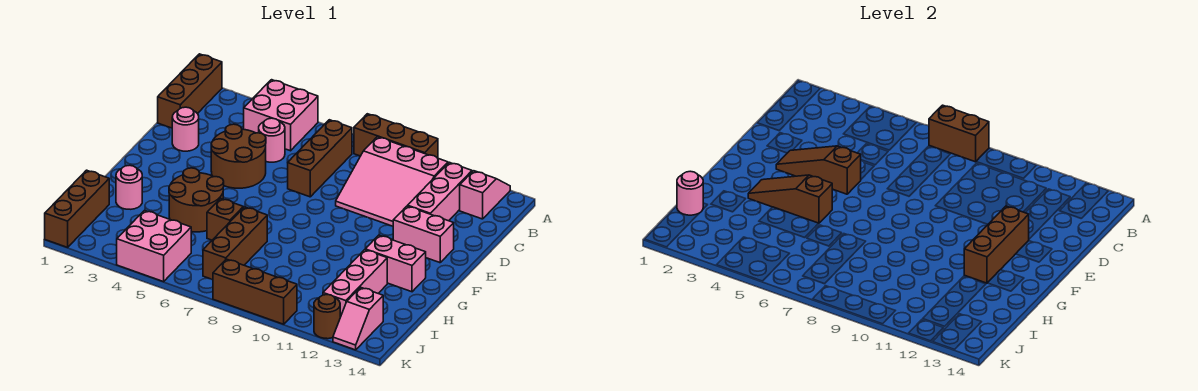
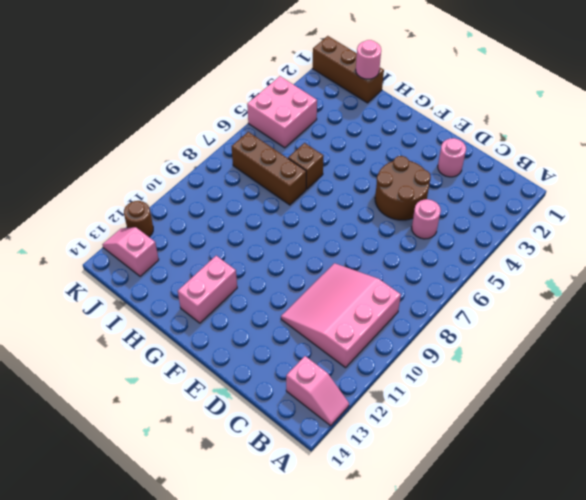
none -> brown brick A1:C1 level 1
none -> pink brick A4:B5 level 1
none -> brown brick A8:A10 level 1

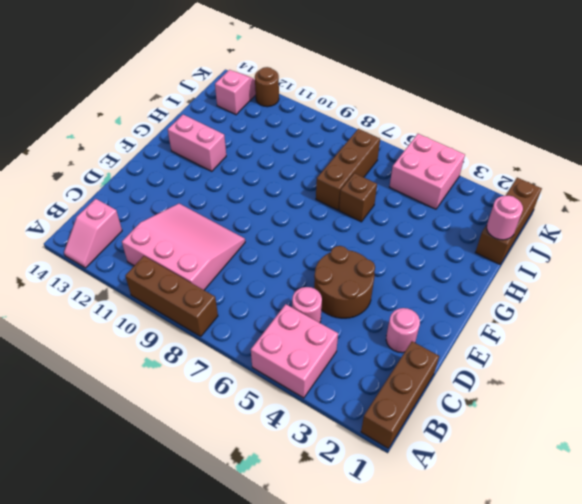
none -> brown brick B7:D7 level 1
none -> pink brick B12:D12 level 1
none -> pink brick E12:E13 level 1

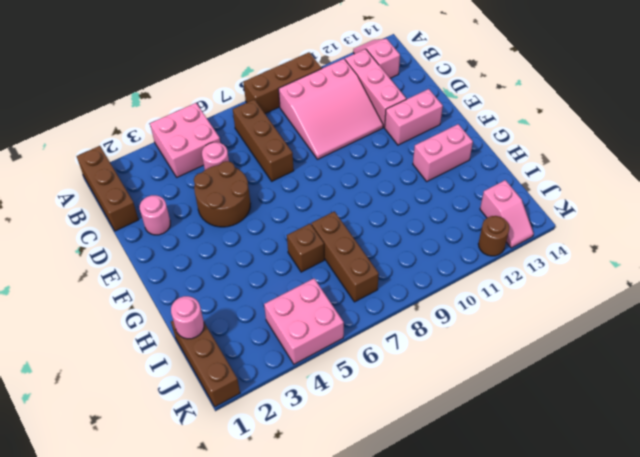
none -> brown round brick G4:H5 level 1
none -> pink round brick H2 level 1
none -> pink brick H12:J12 level 1

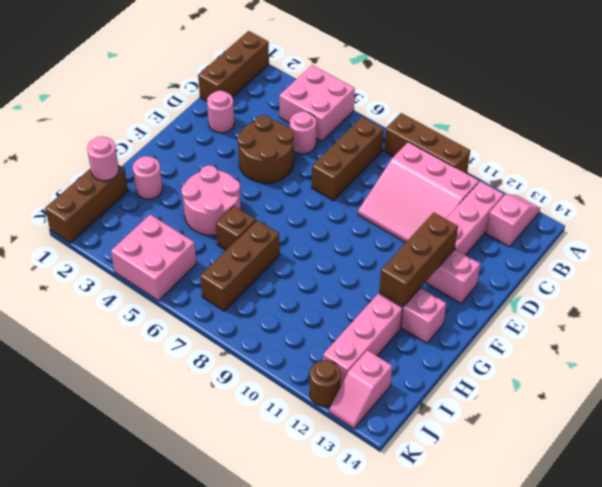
pink round brick G4:H5 level 1 -> brown round brick G4:H5 level 1
none -> brown brick K8:K10 level 1
none -> brown brick A7:A8 level 2
none -> brown slope E3:E5 level 2 top 5

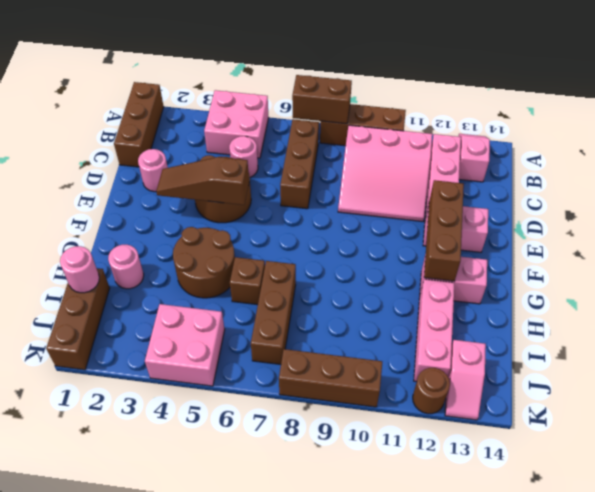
none -> brown slope G3:G5 level 2 top 5

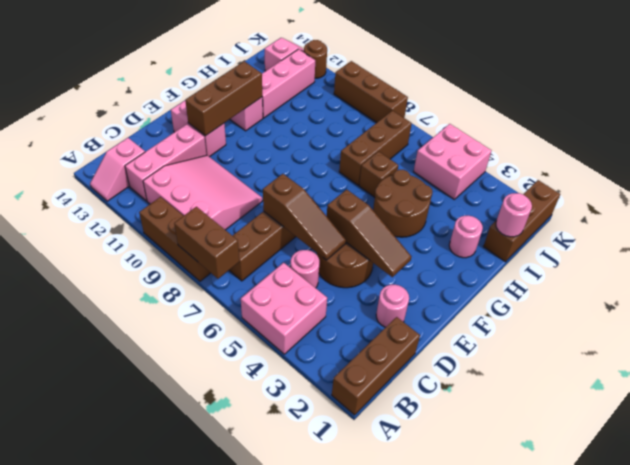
brown slope D5:D7 level 2 top 7 -> brown slope G3:G5 level 2 top 5

